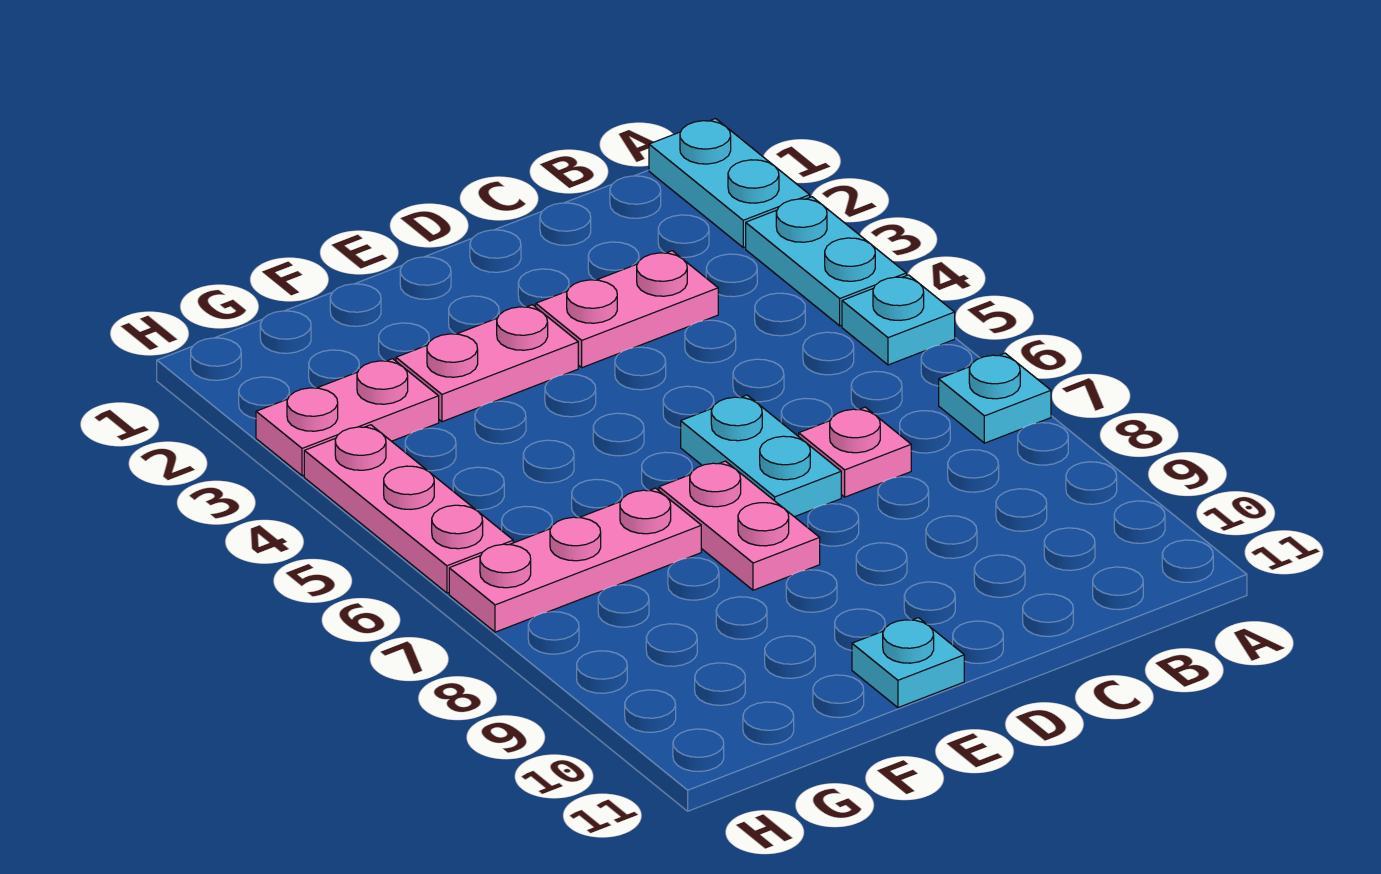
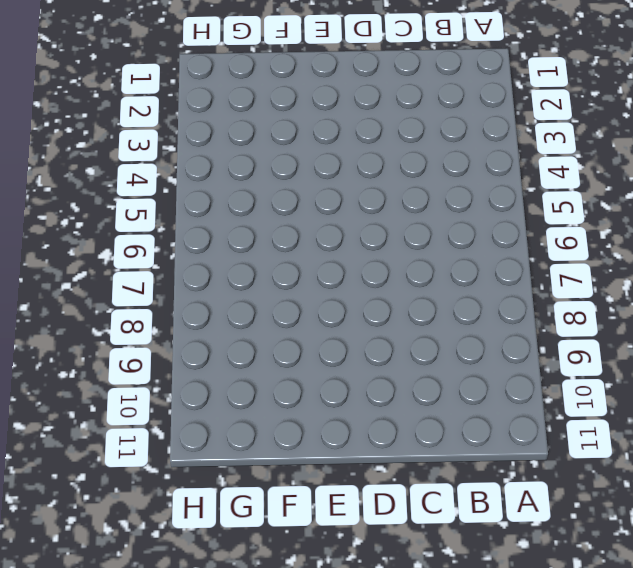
none -> cyan plate A1:A2 level 1
none -> cyan plate A3:A4 level 1
none -> cyan plate A5 level 1

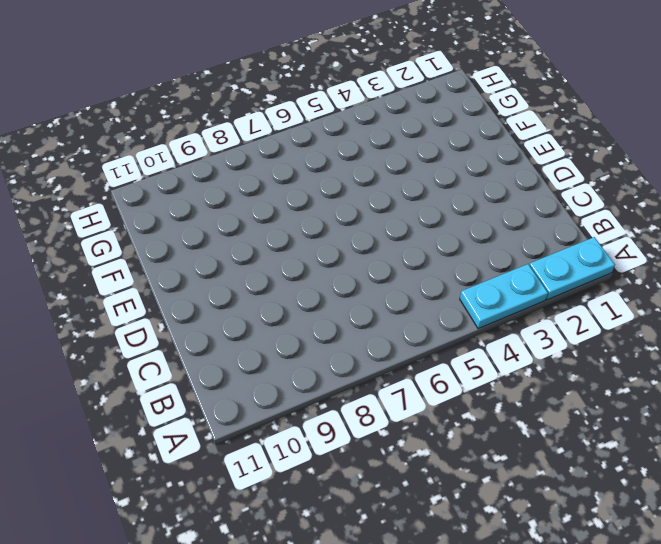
none -> cyan plate A5 level 1
none -> cyan plate A7 level 1
none -> pink plate C3:D3 level 1

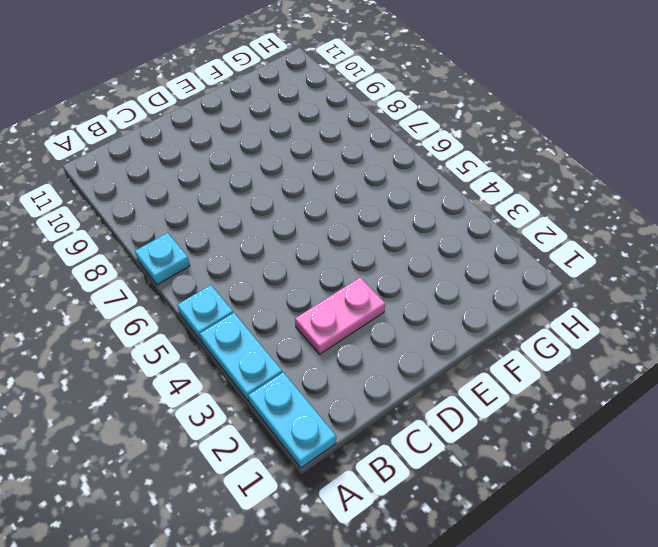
none -> pink plate C7 level 1
none -> cyan plate D6:D7 level 1
none -> pink plate E3:F3 level 1

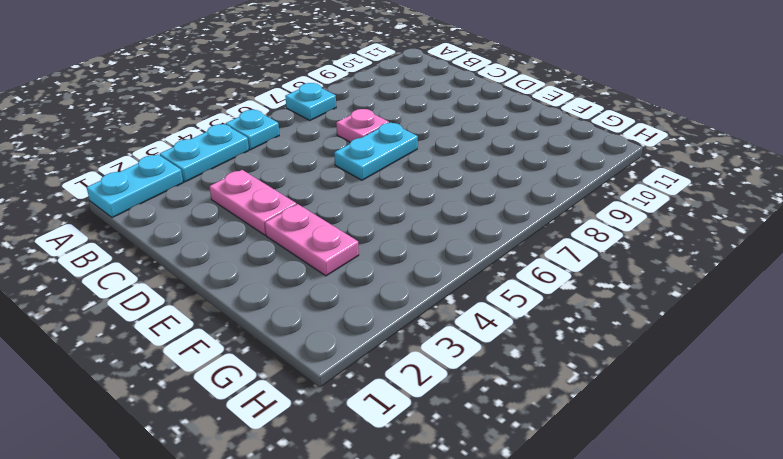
none -> pink plate E7:E8 level 1
none -> cyan plate E11 level 1
none -> pink plate F7:H7 level 1

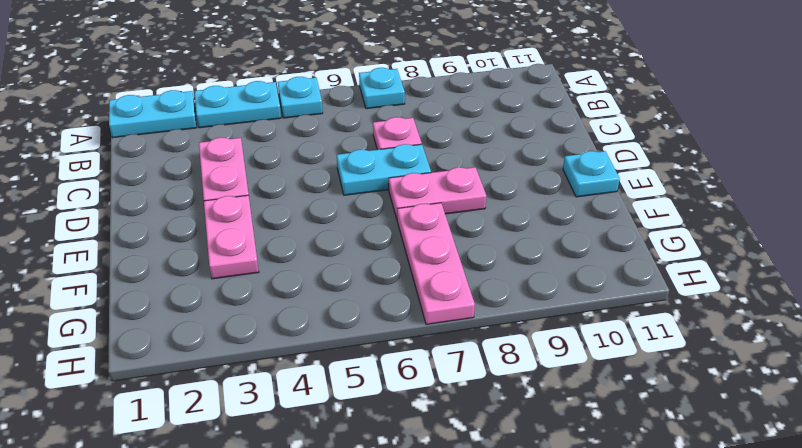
none -> pink plate G3:H3 level 1
none -> pink plate H4:H6 level 1

